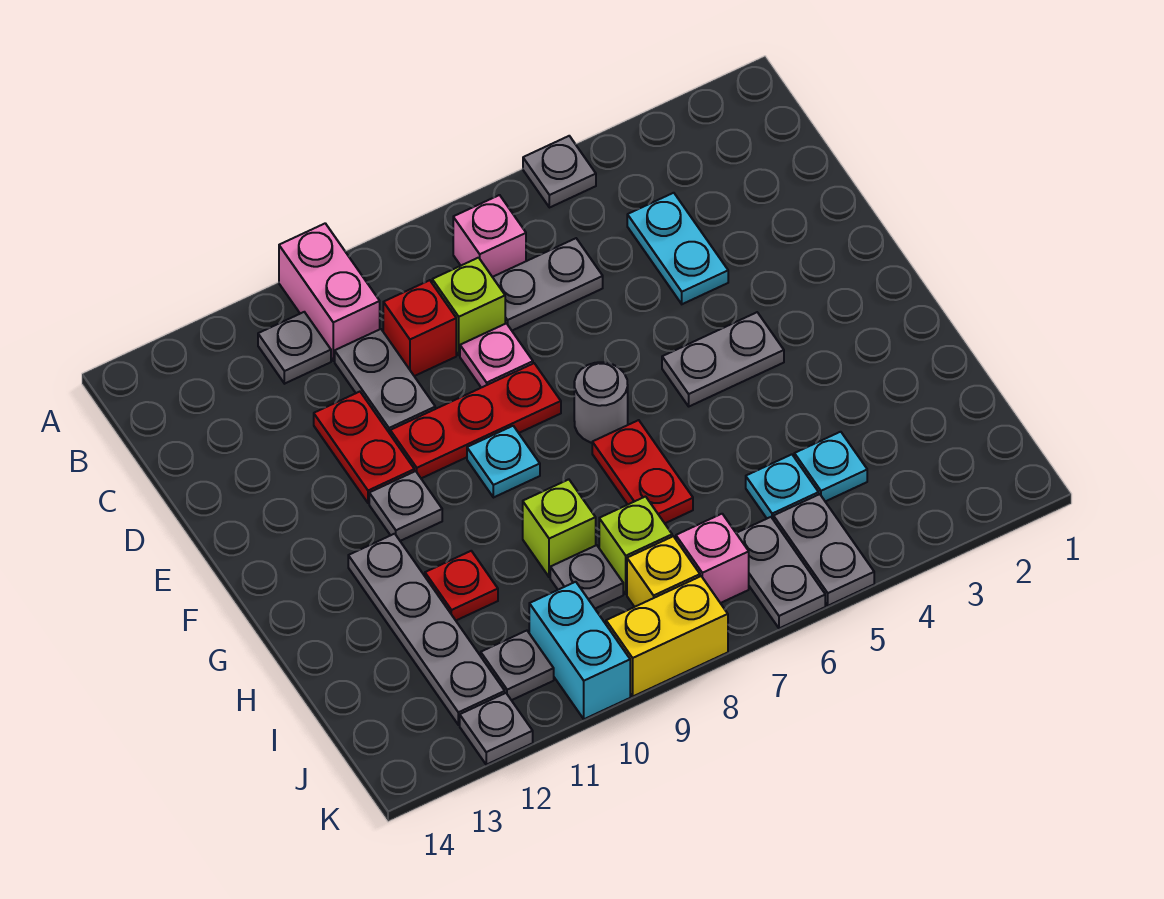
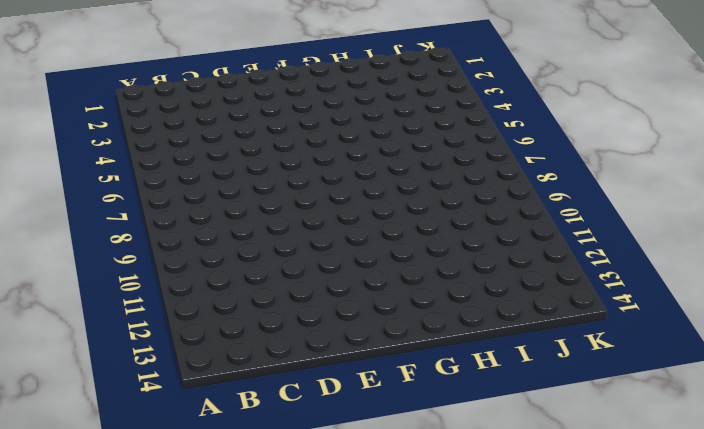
none -> grey plate A5 level 1
none -> pink brick A10:B10 level 1
none -> pink brick B7 level 1
none -> grey plate B11 level 1

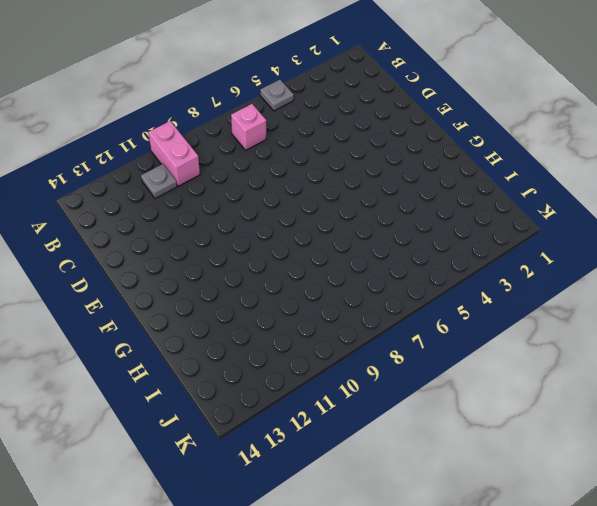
none -> cyan plate C4:D4 level 1
none -> grey plate C6:C7 level 1
none -> lime brick C8 level 1
none -> red brick C9 level 1

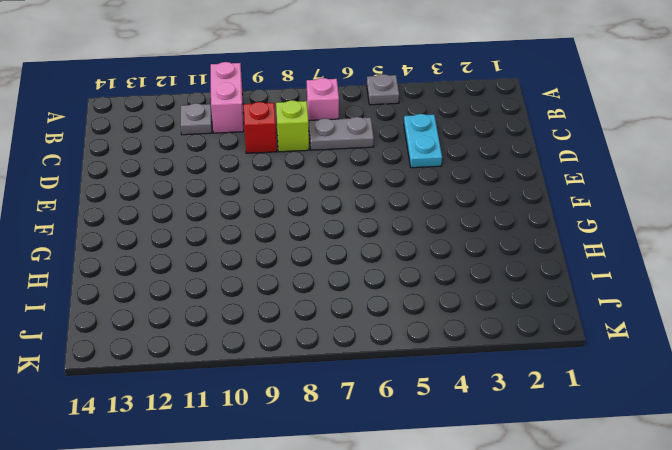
none -> grey plate C10:D10 level 1
none -> pink plate D8 level 1
none -> red plate D11:E11 level 1
none -> red plate E8:E10 level 1

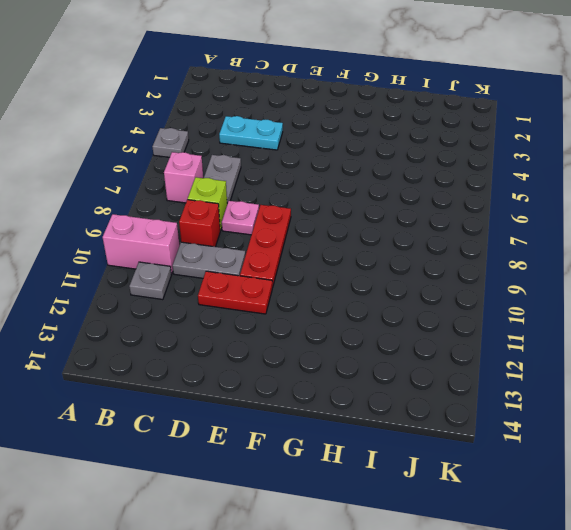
none -> grey plate F4:F5 level 1
none -> grey round brick F7 level 1
none -> cyan plate F9 level 1
none -> grey plate F11 level 1

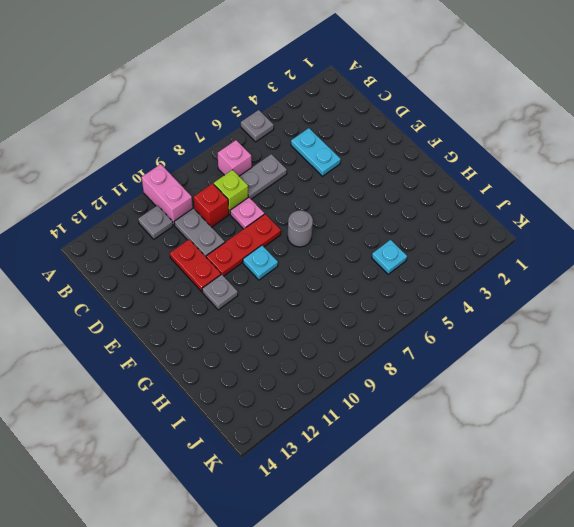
none -> grey plate F4:F5 level 1
none -> red plate G7:H7 level 1
none -> grey plate G12:J12 level 1
none -> lime brick H9 level 1

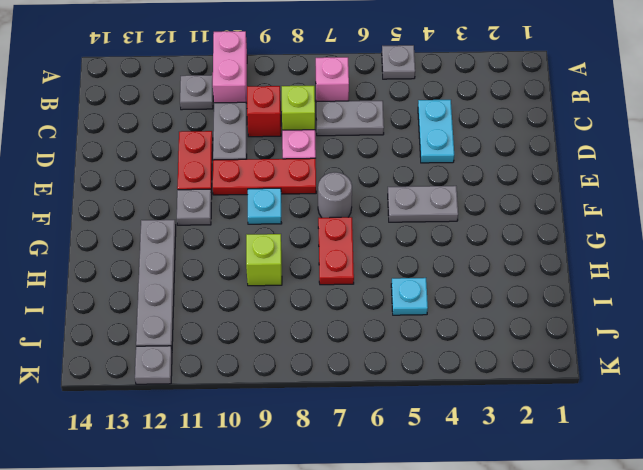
none -> red plate H11 level 1
none -> cyan plate I4 level 1
none -> lime brick I8 level 1
none -> grey plate I9 level 1

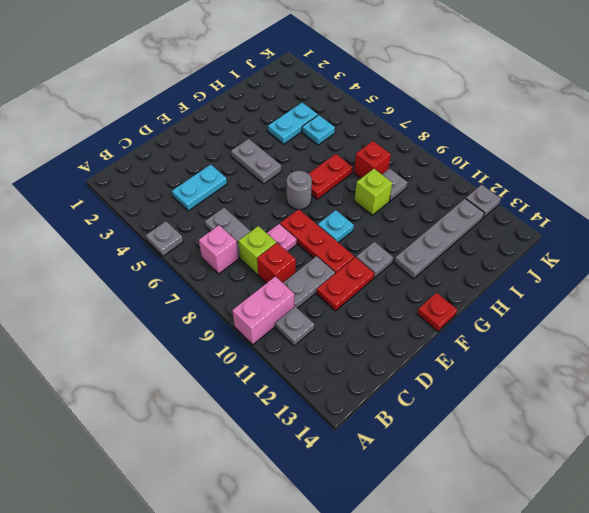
red plate F14 level 1 -> red plate H11 level 1
cyan plate H4:I4 level 1 -> cyan plate I4 level 1
red brick I8 level 1 -> lime brick I8 level 1
none -> grey plate J5:K5 level 1
none -> grey plate J6:K6 level 1
none -> pink brick J7 level 1
none -> yellow brick J8 level 1

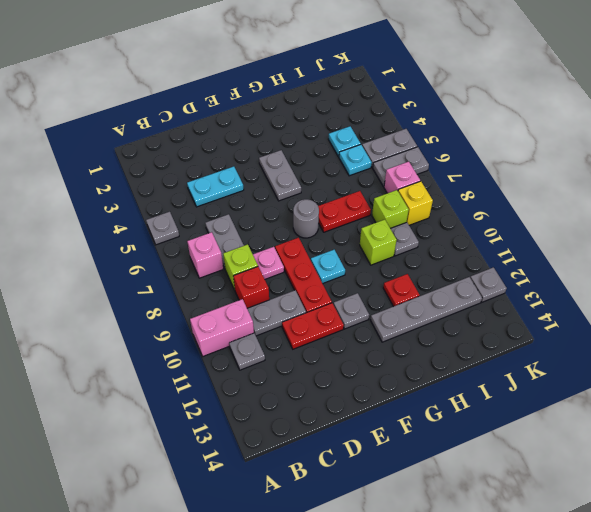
none -> cyan brick J10:K10 level 1
none -> grey plate J11 level 1
none -> yellow brick K8:K9 level 1

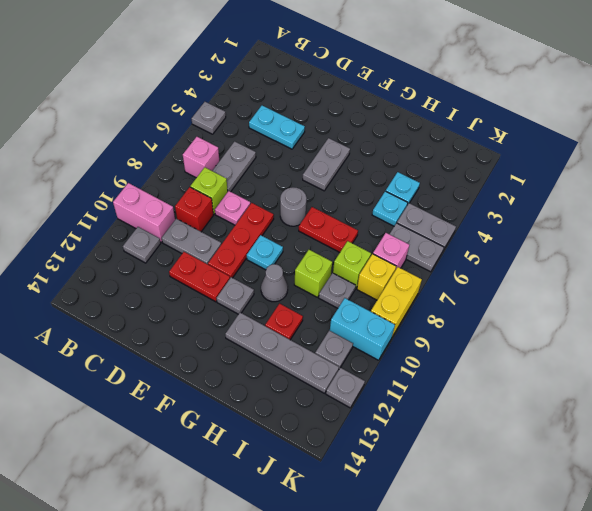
grey cone G10 level 1 -> none

